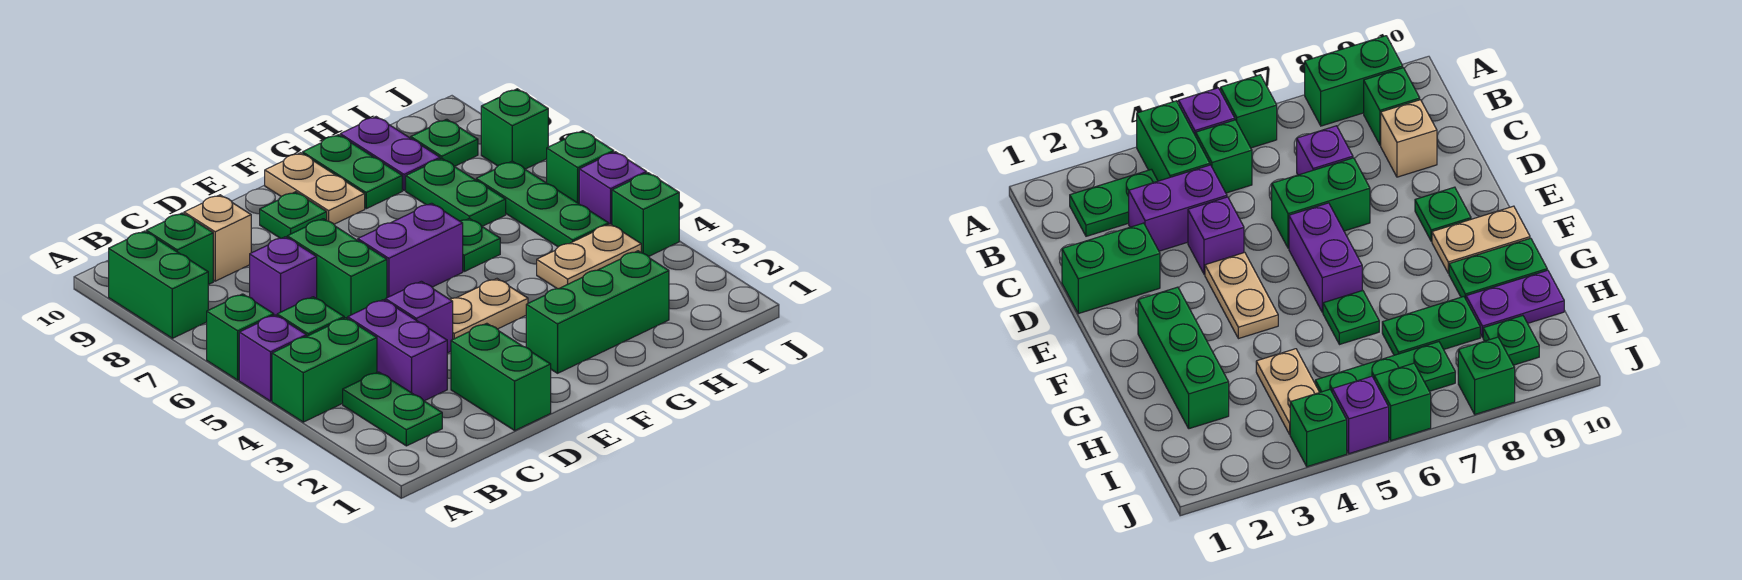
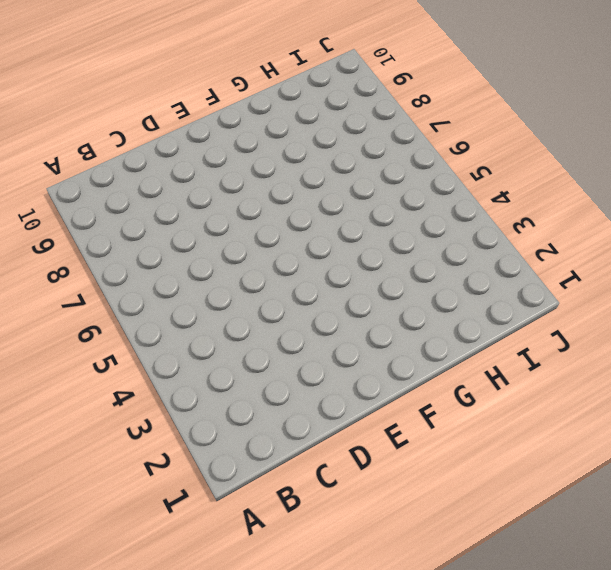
none -> green brick A4:B4 level 1
none -> purple brick A5 level 1
none -> green brick A6 level 1

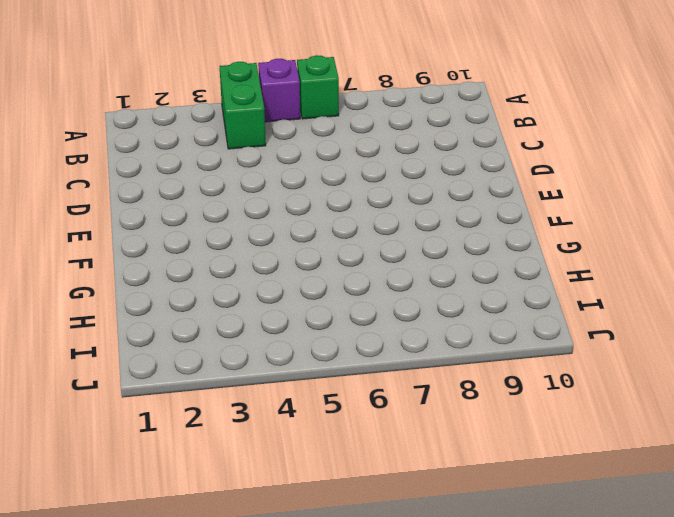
none -> green brick A8:A9 level 1
none -> green plate B2:B3 level 1
none -> green brick B5 level 1

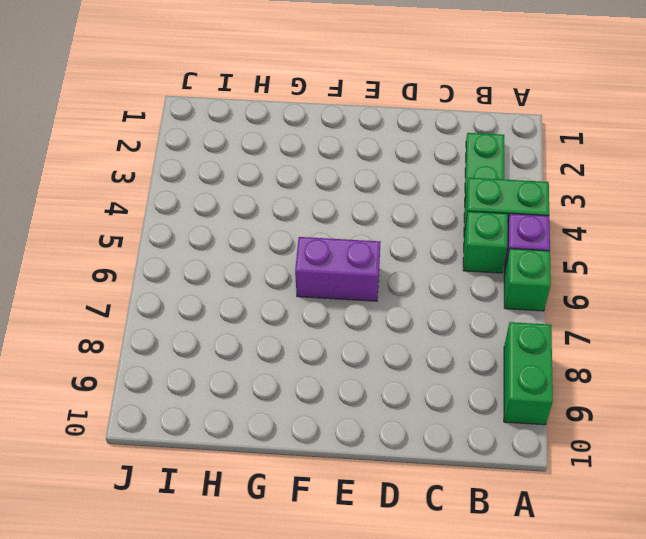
none -> green brick B9 level 1
none -> purple brick C3:C4 level 1
none -> purple brick C7 level 1

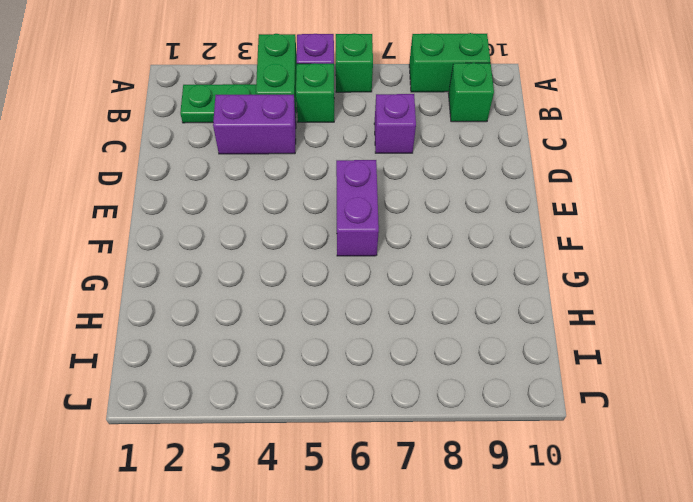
none -> tan brick C9 level 1
none -> green brick D1:D2 level 1
none -> purple brick D4 level 1

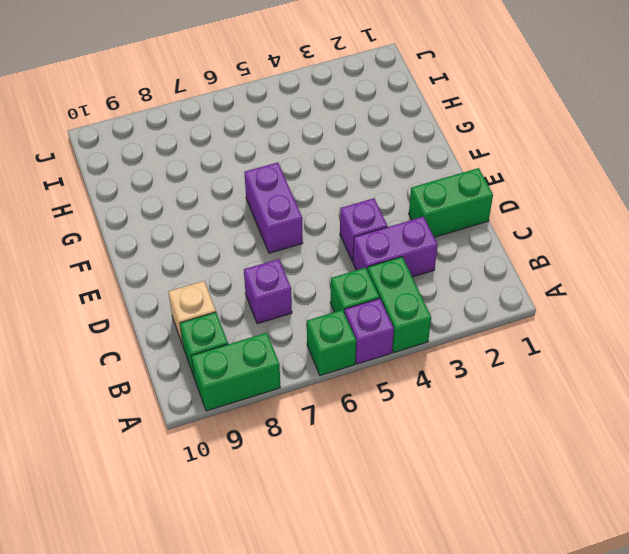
none -> green plate B2:B3 level 1
none -> green brick D6:D7 level 1
none -> tan plate E4:F4 level 1

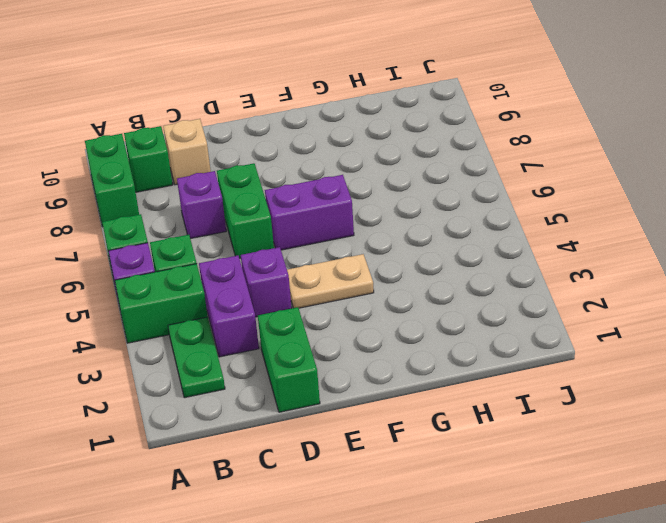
none -> green plate E9 level 1
none -> green brick F2:H2 level 1
none -> tan plate F9:F10 level 1

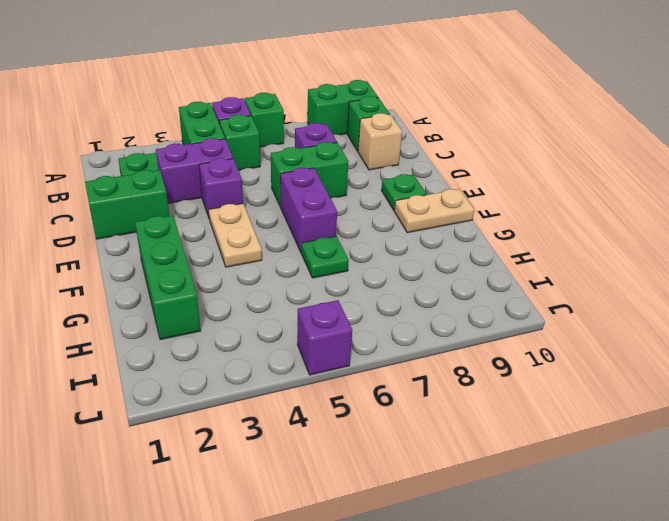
none -> green plate G9:G10 level 1
none -> tan plate H4:I4 level 1
none -> green plate H7:H8 level 1

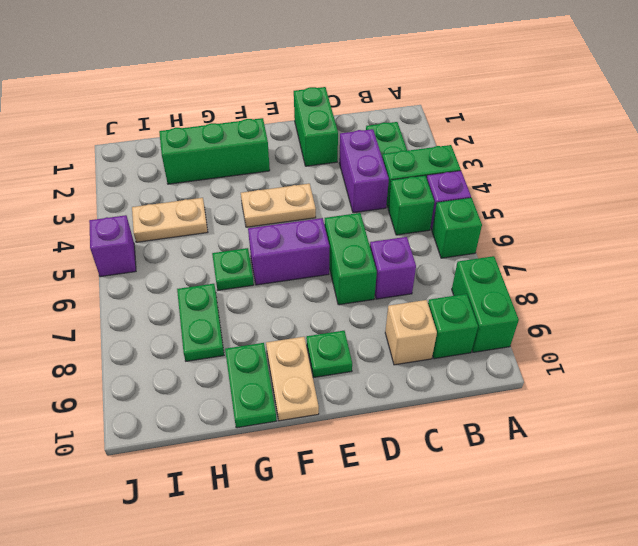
none -> purple brick D4 level 1
none -> purple plate H9:H10 level 1
none -> green plate I5:I7 level 1

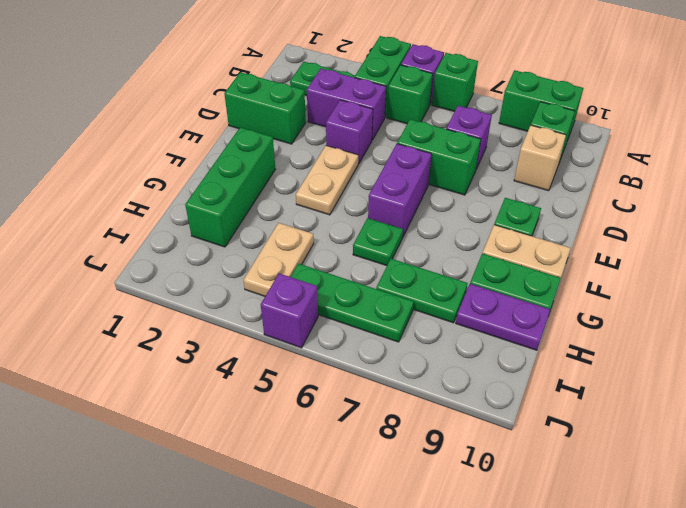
none -> green plate I9 level 1
none -> green brick J4 level 1
none -> green brick J6 level 1

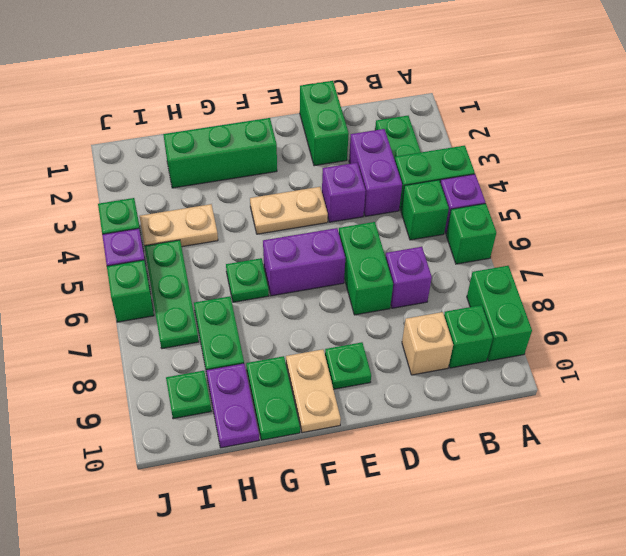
none -> green brick J8 level 1

